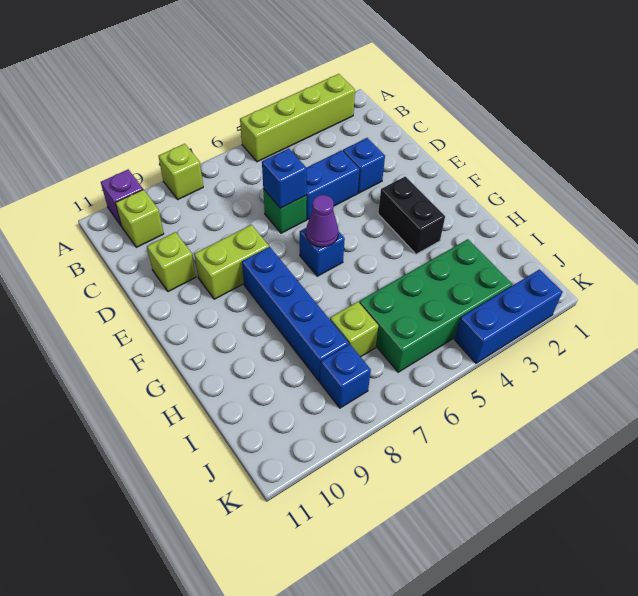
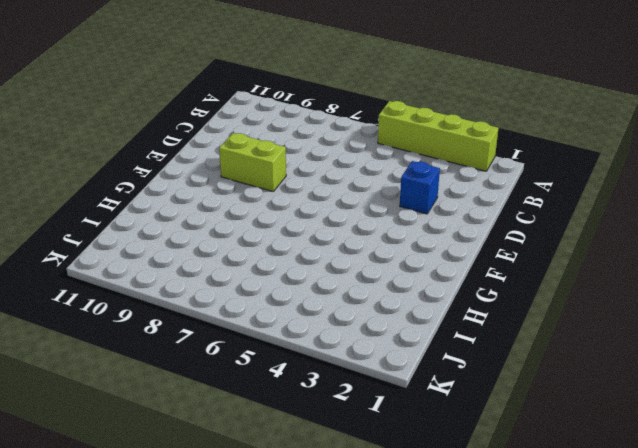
none -> lime brick A8 level 1
none -> purple brick A10 level 1
none -> lime brick B10 level 1

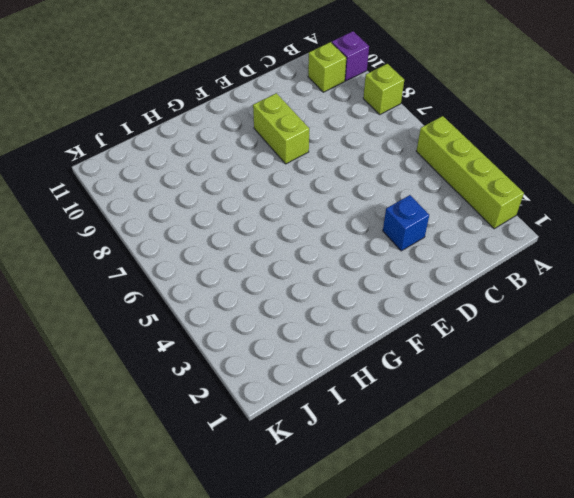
none -> blue brick D4:D5 level 1
none -> green brick D6 level 1
none -> lime brick D10 level 1

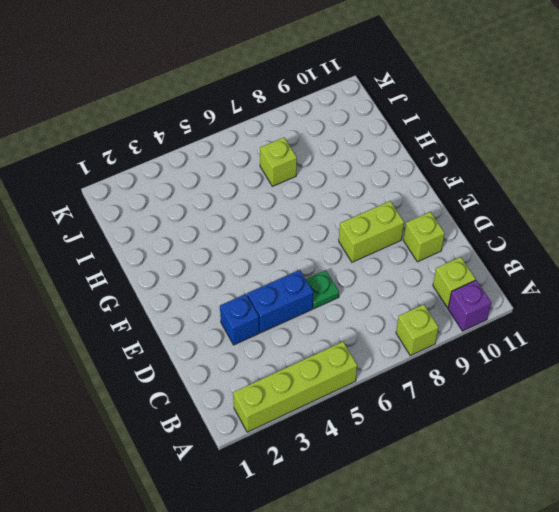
green plate D6 level 1 -> green brick D6 level 1
none -> black brick F3:G3 level 1
none -> blue brick F6 level 1
none -> blue brick F8:I8 level 1

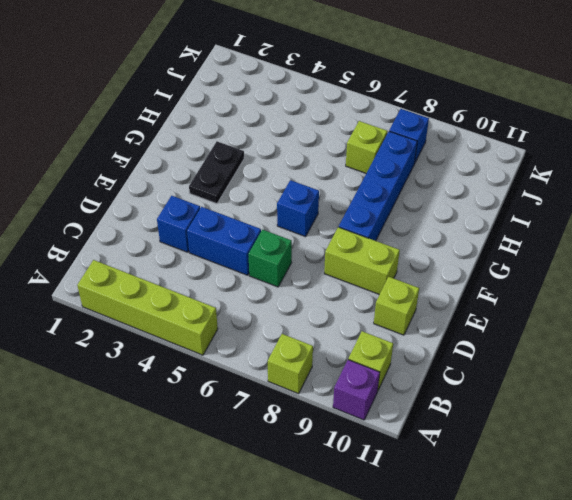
black plate F3:G3 level 1 -> black brick F3:G3 level 1
none -> green brick I3:J6 level 1
none -> blue brick K2:K4 level 1
none -> blue brick D6 level 2

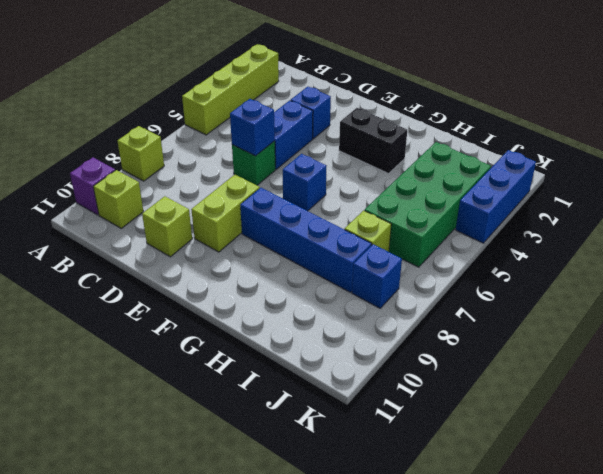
none -> purple cone F6 level 2

